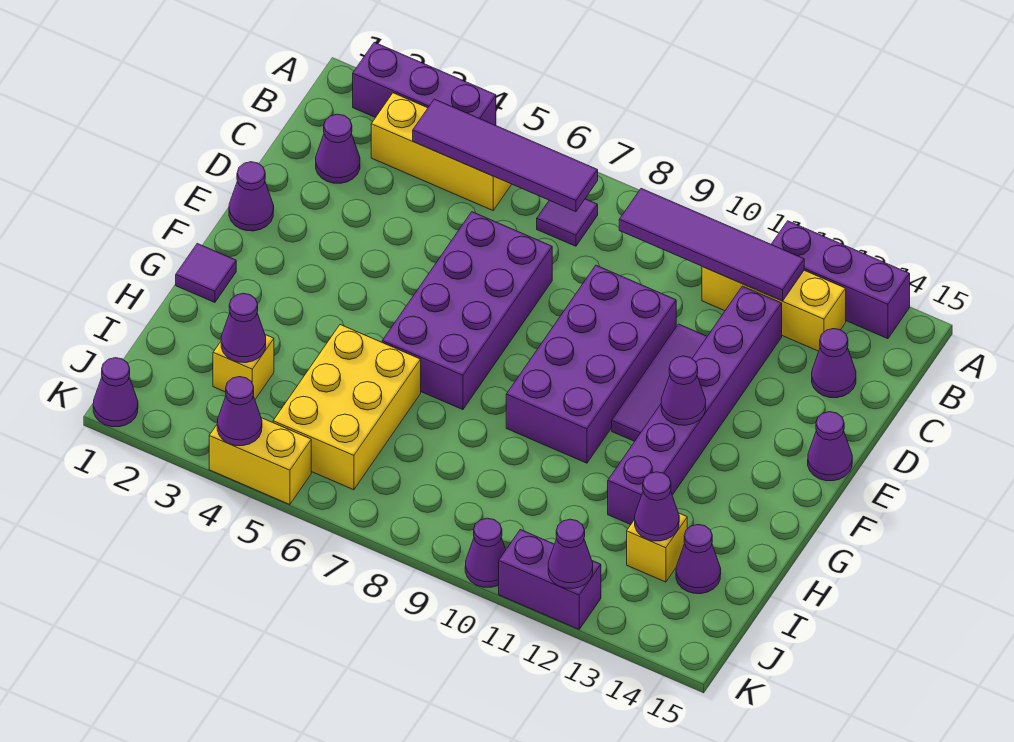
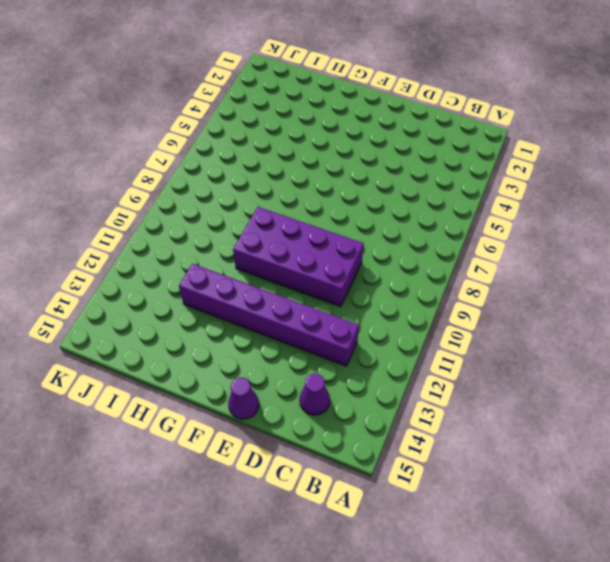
none -> purple brick A2:A4 level 1
none -> purple brick A12:A14 level 1
none -> yellow brick B3:B5 level 1

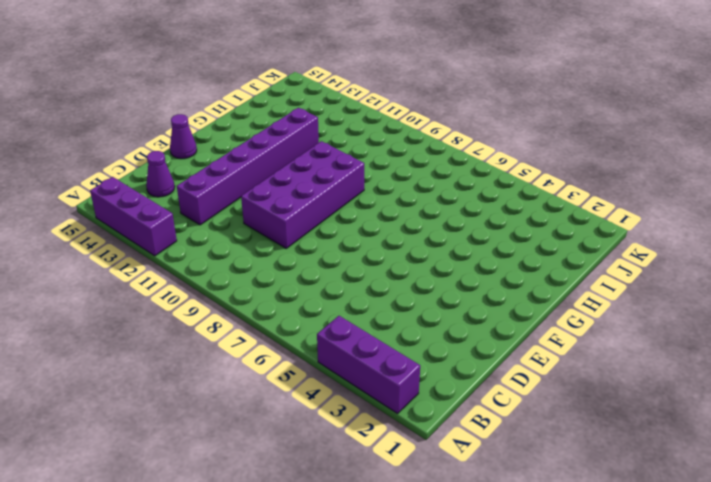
none -> yellow brick B3:B5 level 1
none -> purple tile B7 level 1
none -> yellow brick B11:B13 level 1

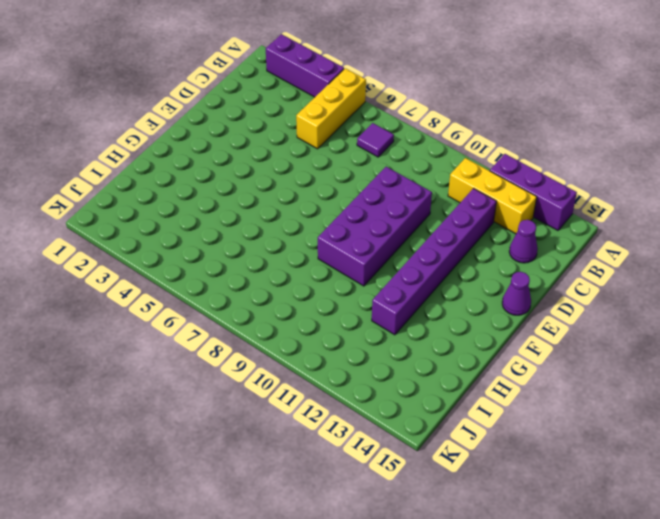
yellow brick A5:C5 level 1 -> yellow brick B3:B5 level 1
none -> purple cone C2 level 1
none -> purple brick D6:G7 level 1
none -> purple tile D11:F11 level 1

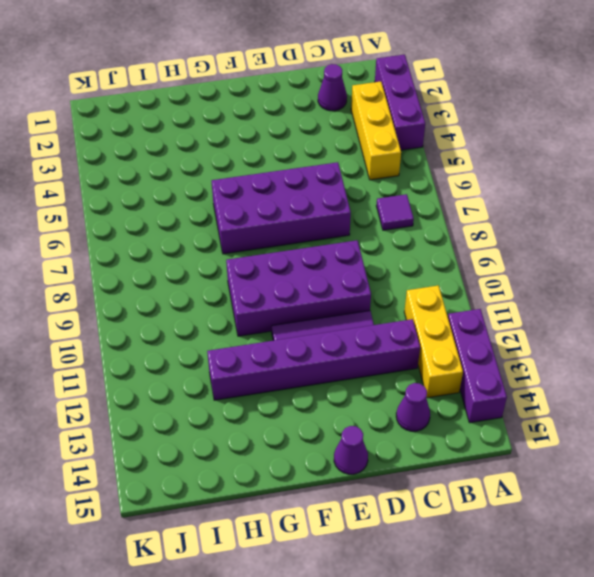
none -> purple cone E1 level 1
none -> purple tile G1 level 1
none -> yellow brick H5:J6 level 1

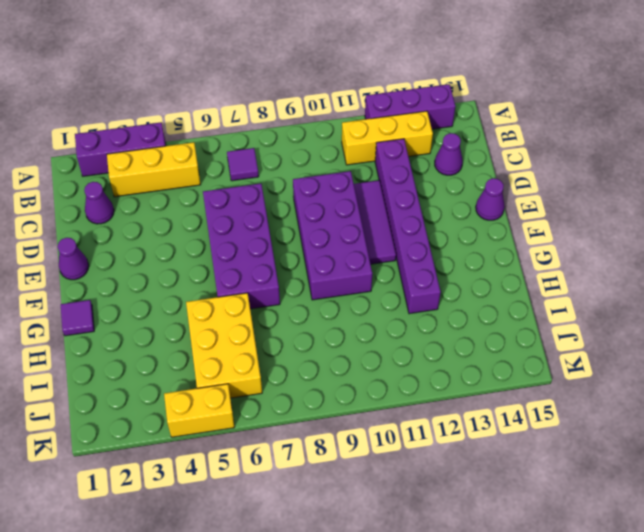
none -> yellow brick I3 level 1
none -> yellow brick I13 level 1
none -> purple cone I14 level 1

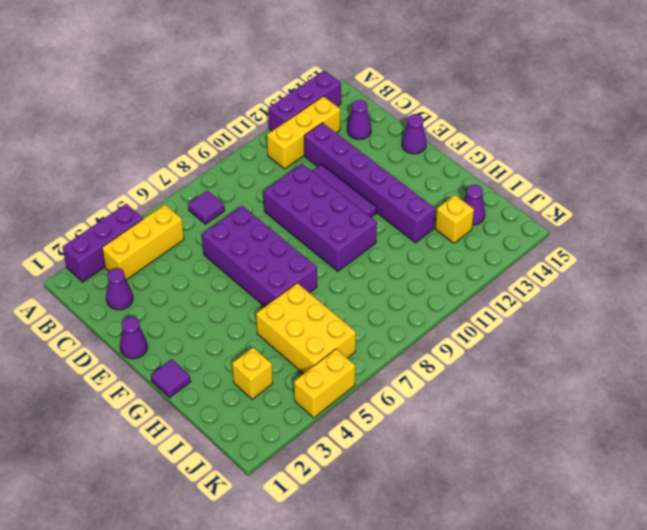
none -> purple cone K1 level 1
none -> purple cone K10 level 1
none -> purple brick K11:K12 level 1

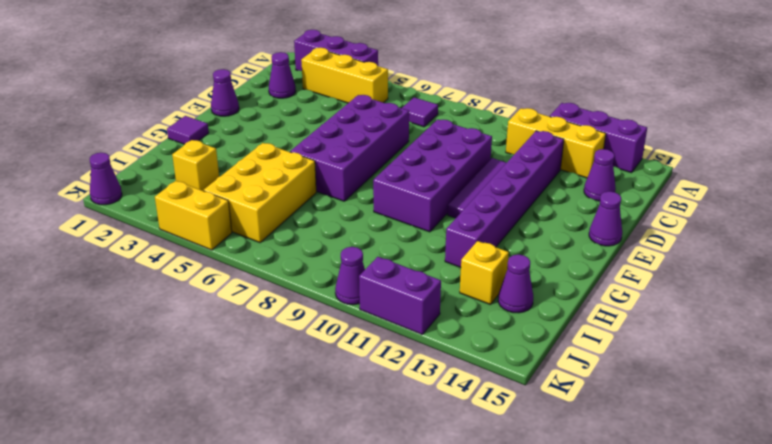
none -> purple tile B4:B7 level 2
none -> purple tile B9:B12 level 2
none -> purple cone F12 level 2

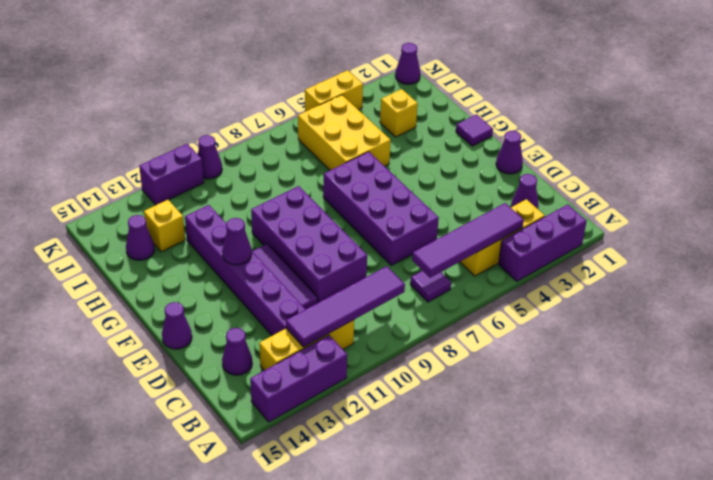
none -> purple cone I3 level 2
none -> purple cone I13 level 2
none -> purple cone K4 level 2

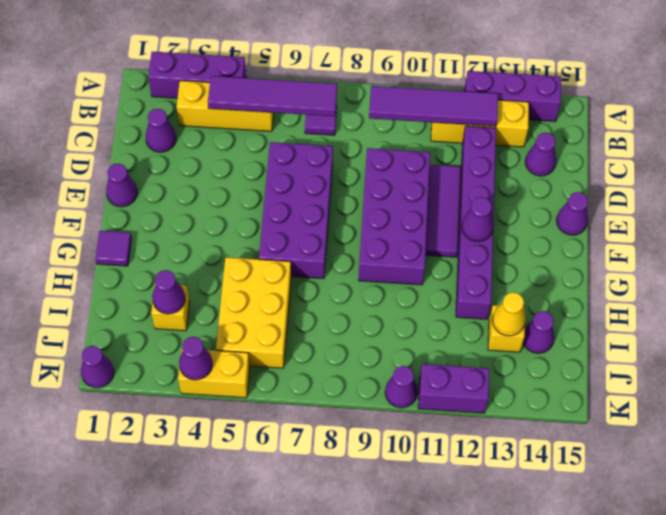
yellow cone I13 level 2 -> purple cone I13 level 2
none -> purple cone K12 level 2

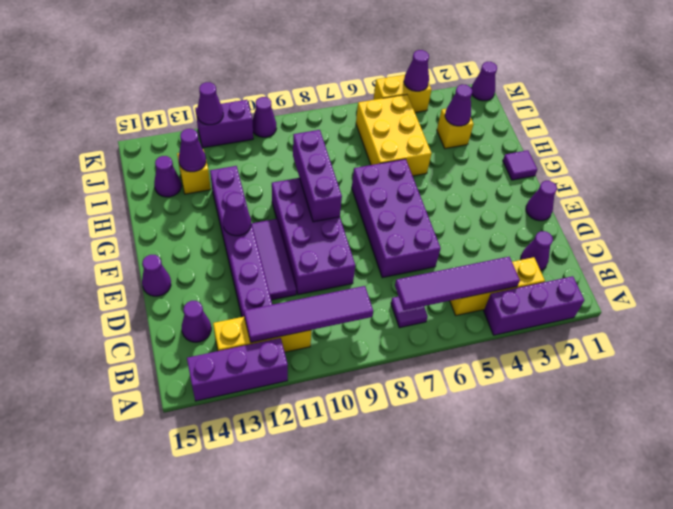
purple brick F9:H9 level 2 -> none

